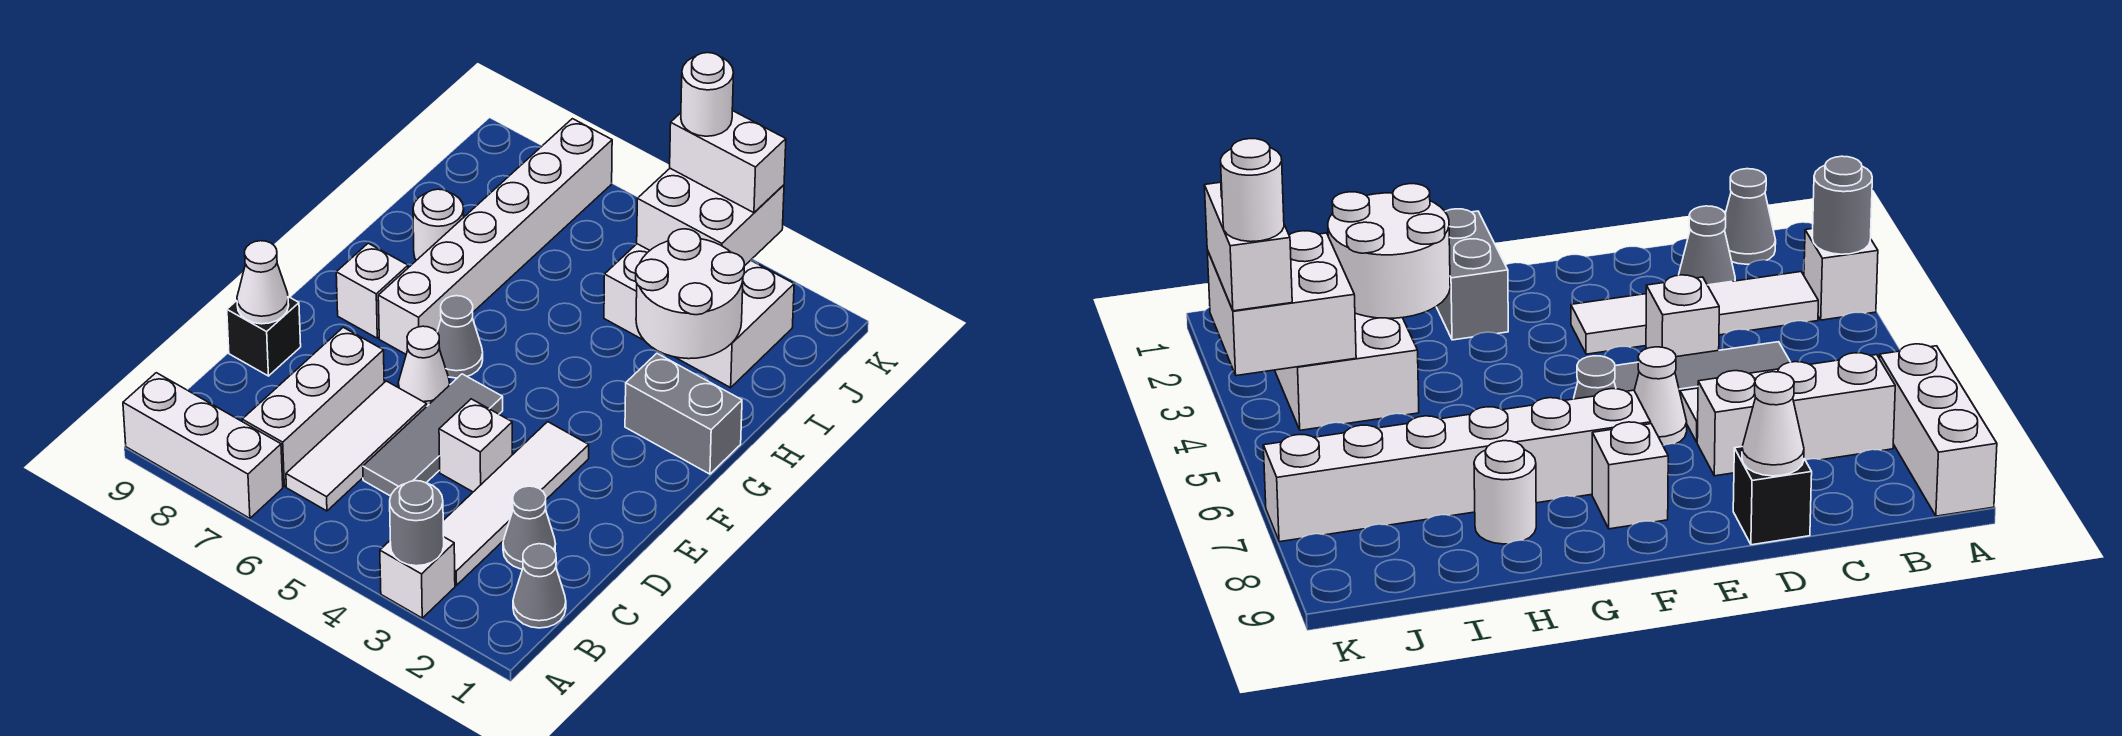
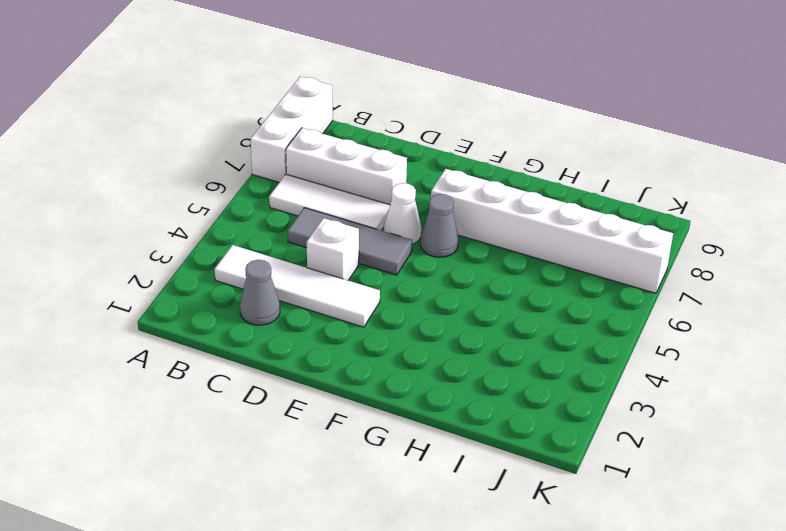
none -> white brick A3 level 1
none -> grey cone B1 level 1
none -> black brick D9 level 1

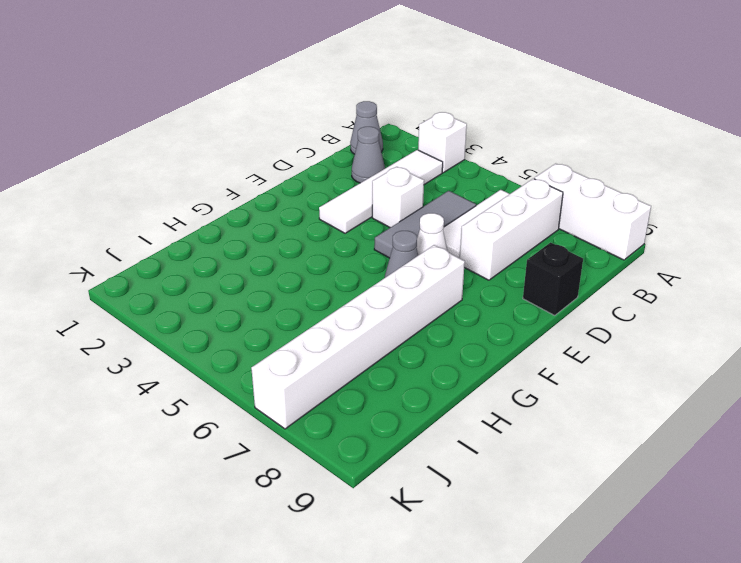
none -> white brick F8 level 1
none -> grey brick G1:G2 level 1
none -> white round brick H8 level 1

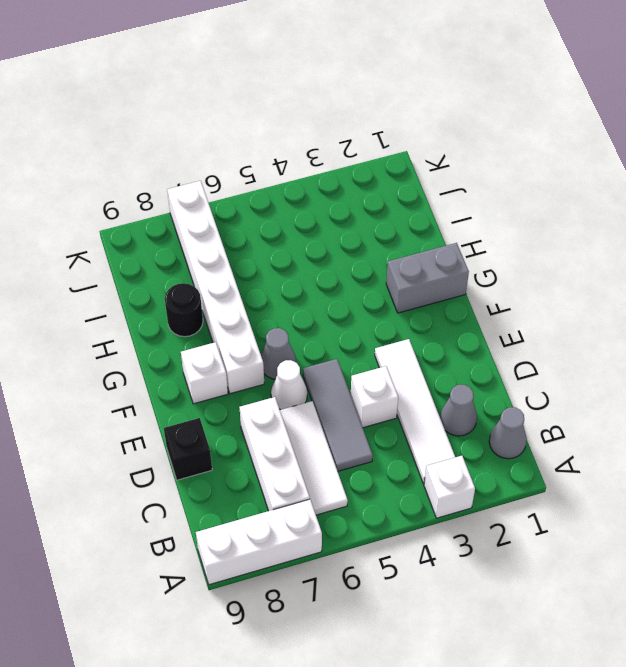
black round brick H8 level 1 -> white round brick H8 level 1
none -> white brick I2:J4 level 1
none -> grey round brick A3 level 2
none -> white cone D9 level 2

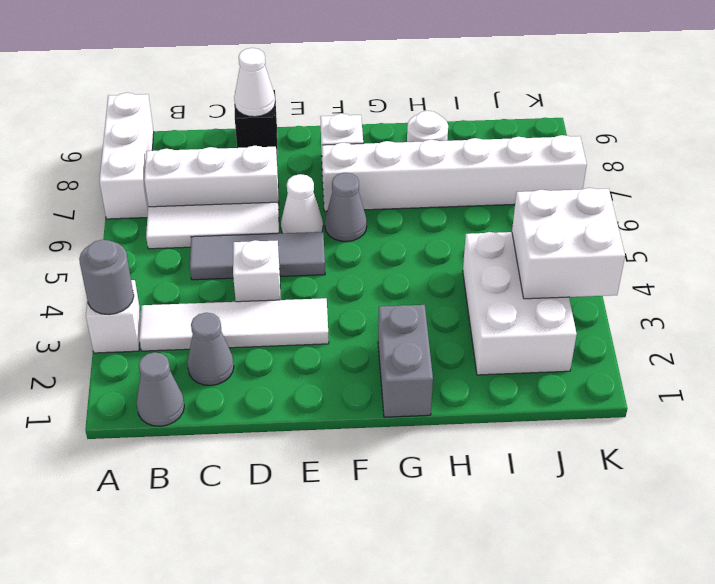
none -> white round brick H2:I3 level 2
none -> white brick K3:K4 level 3
none -> white round brick K4 level 4

